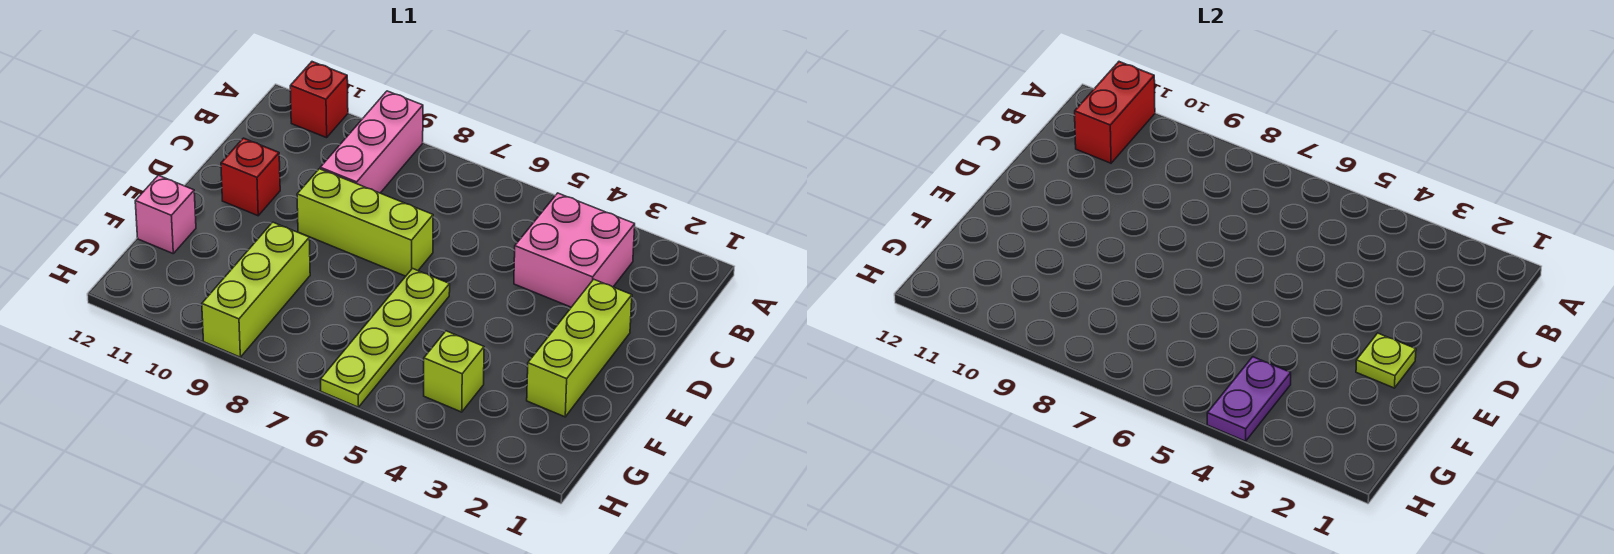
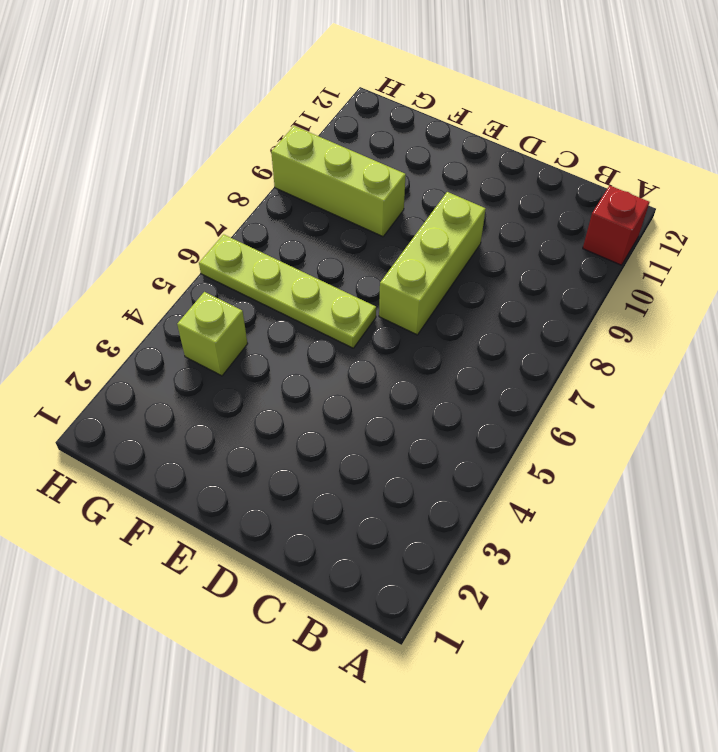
none -> pink brick A9:C9 level 1
none -> pink brick B3:C4 level 1
none -> lime brick D2:F2 level 1

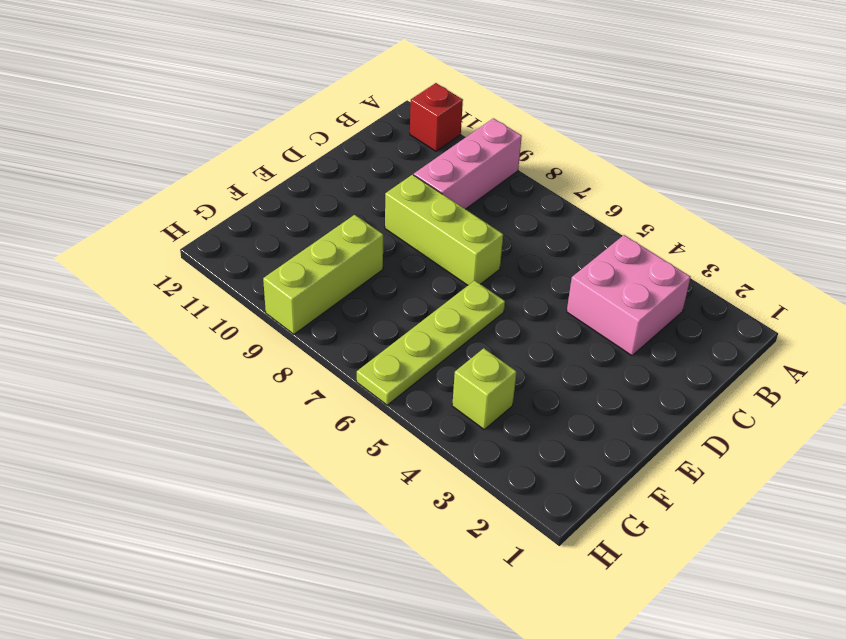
none -> lime brick D2:F2 level 1
none -> red brick D11 level 1
none -> pink brick F12 level 1

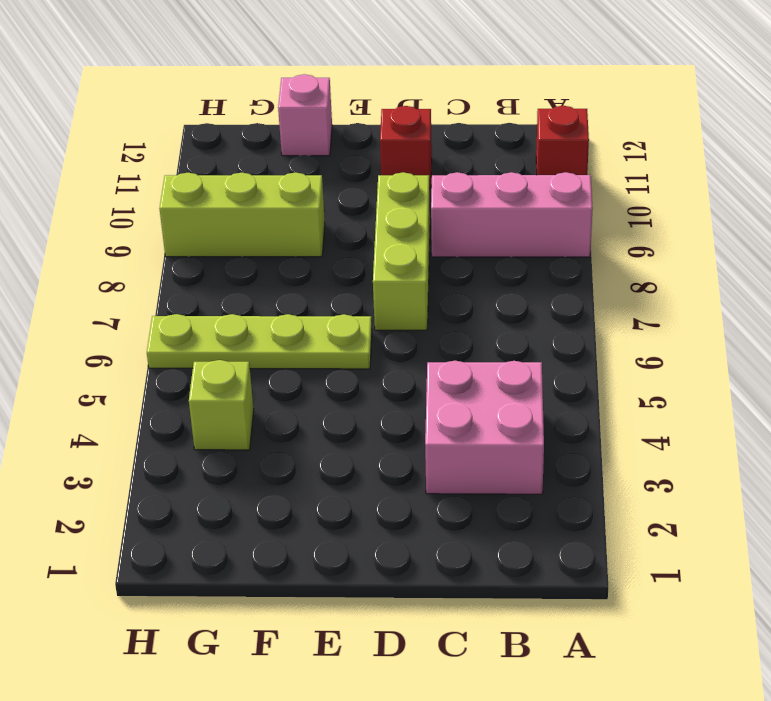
none -> lime brick D2:F2 level 1
none -> red brick A11:B11 level 2
none -> lime plate E2 level 2

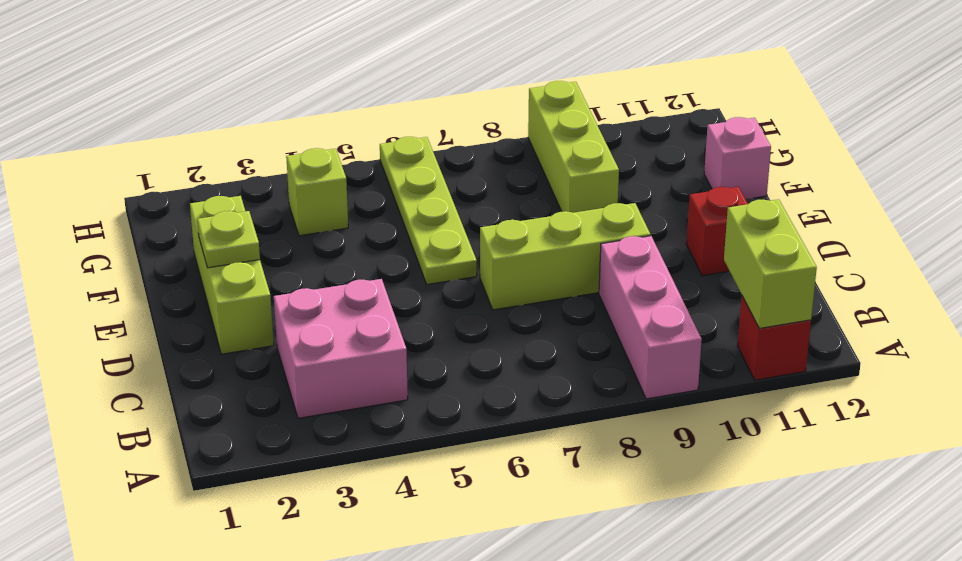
lime brick A11:B11 level 2 -> red brick A11:B11 level 2
none -> purple plate G4:H4 level 2

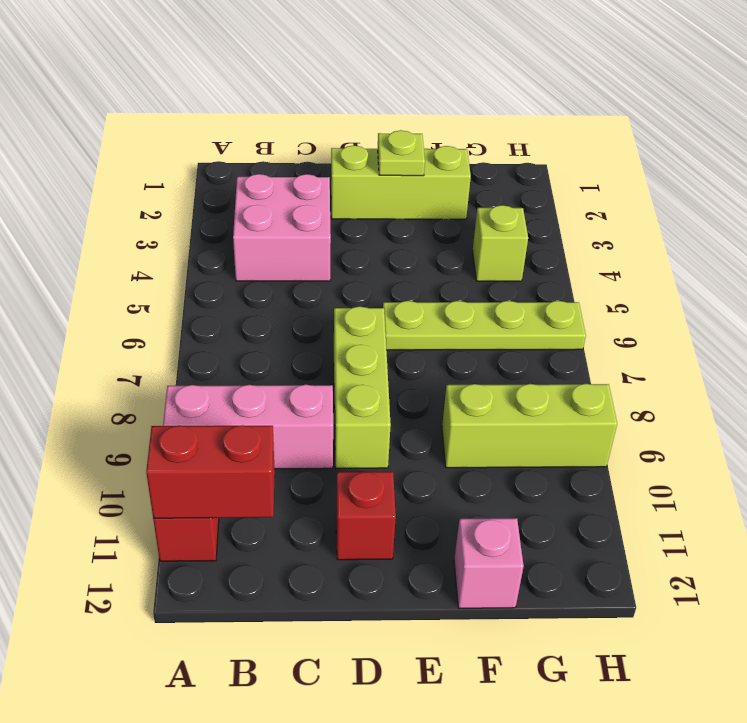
none -> purple plate G4:H4 level 2

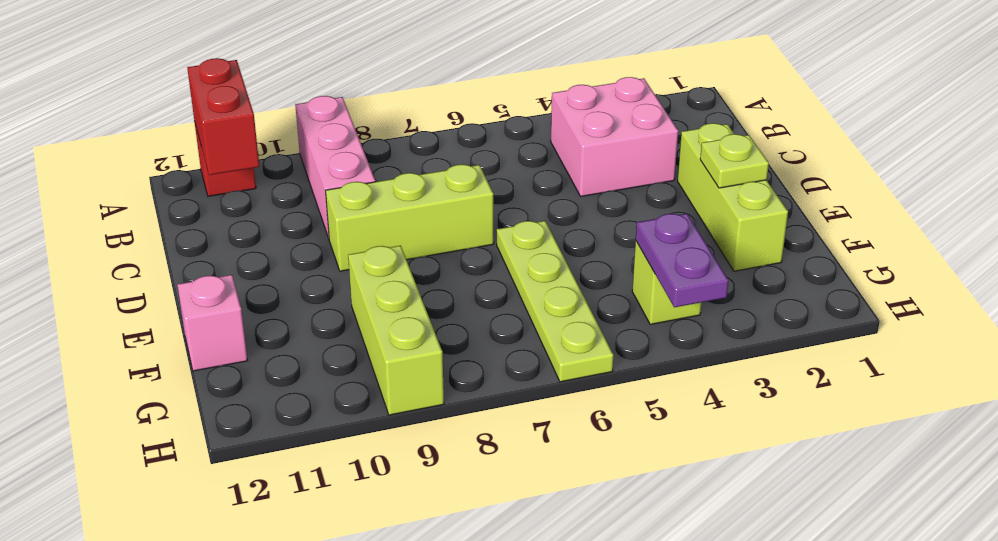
none -> red brick D11 level 1

